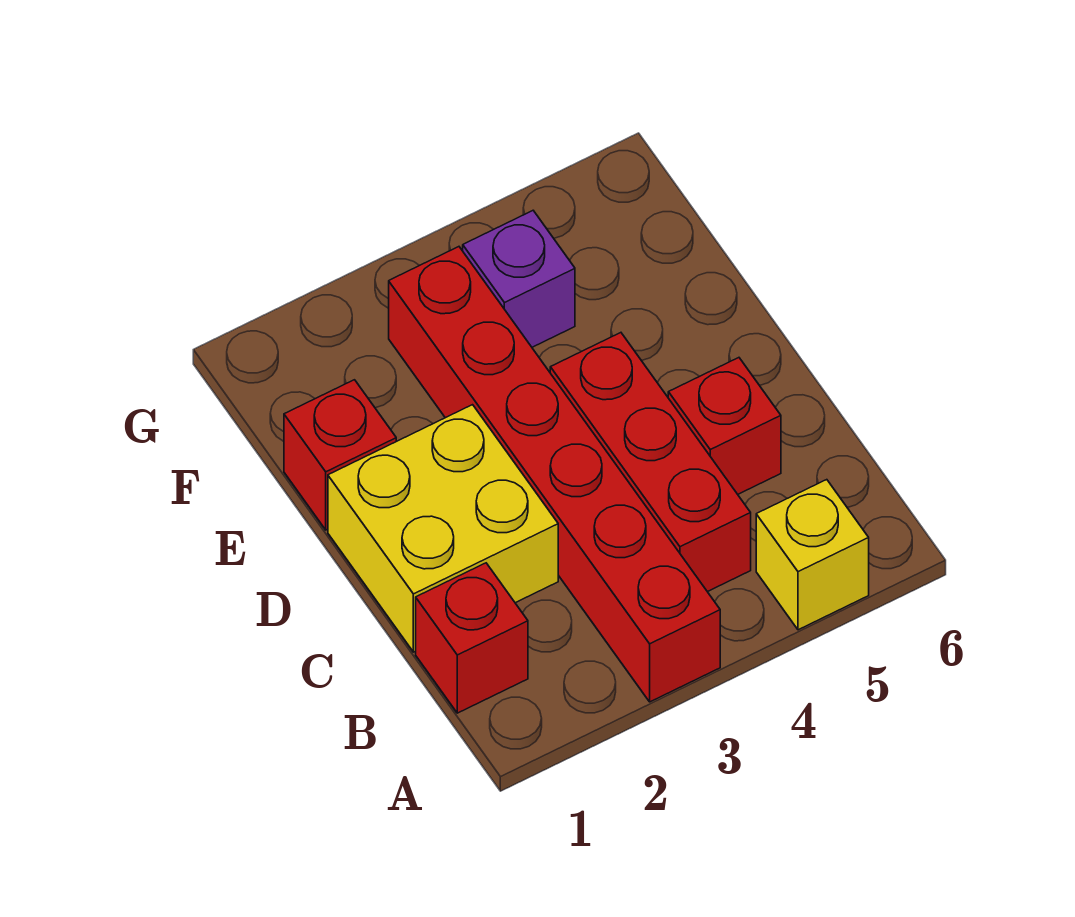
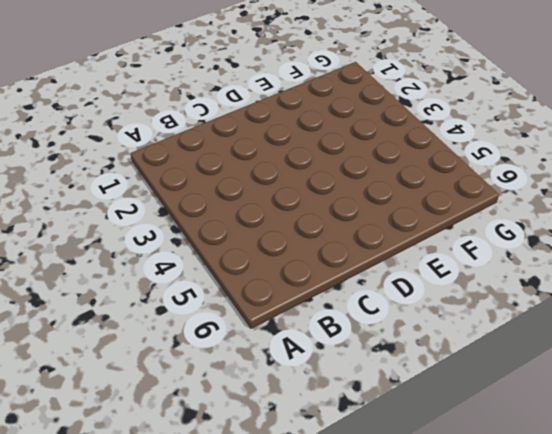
none -> red brick A3:F3 level 1
none -> yellow brick A5 level 1

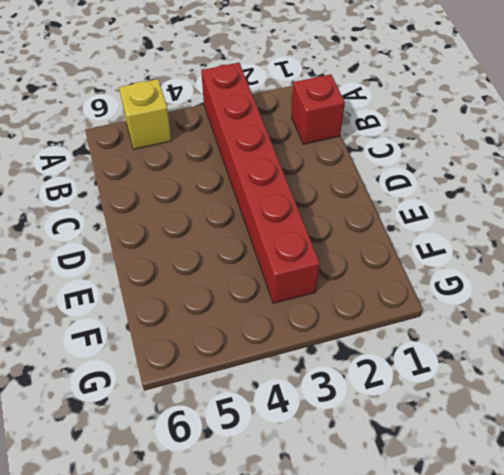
none -> red brick B4:D4 level 1
none -> yellow brick C1:D2 level 1

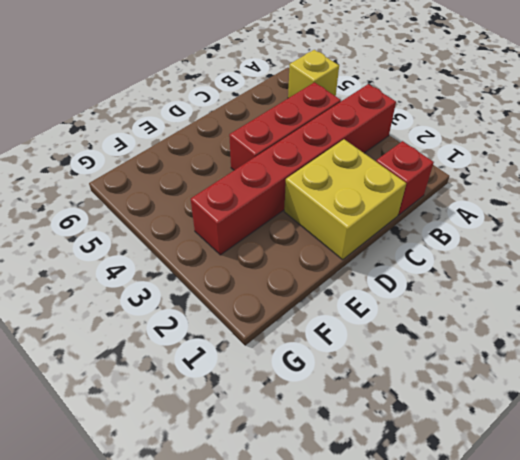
none -> red brick C5 level 1
none -> red brick E1 level 1

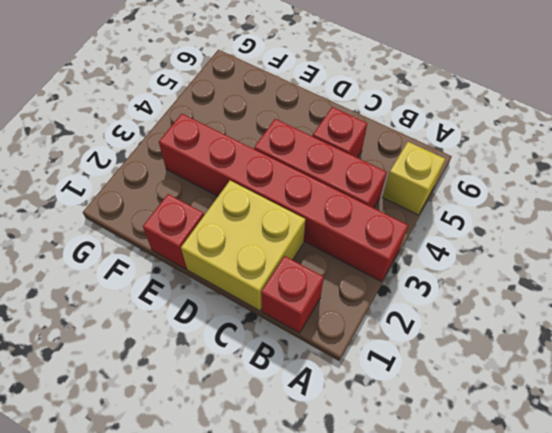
none -> purple brick F4 level 1

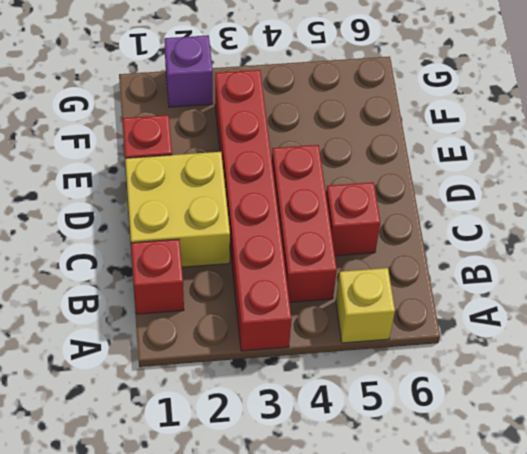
purple brick G2 level 1 -> purple brick F4 level 1

